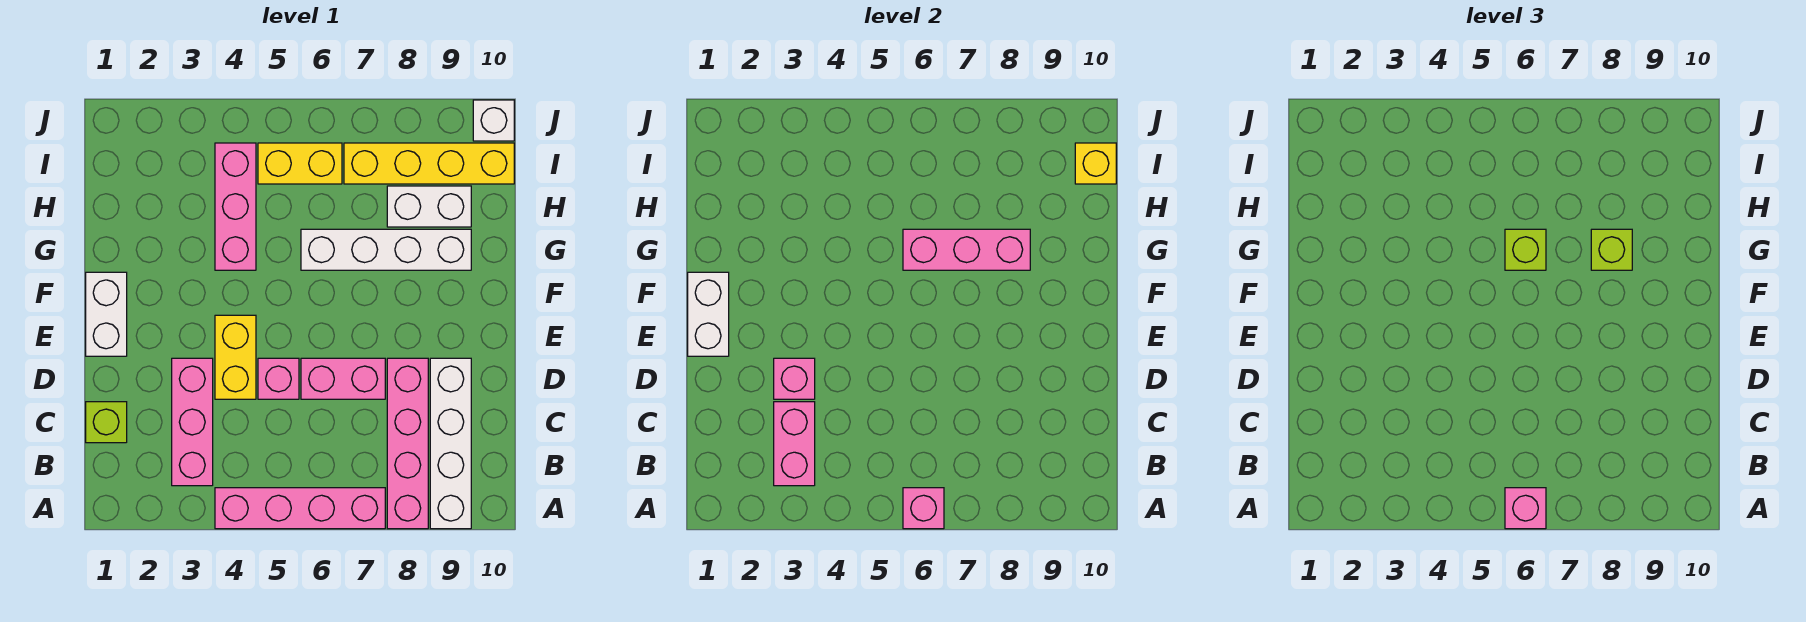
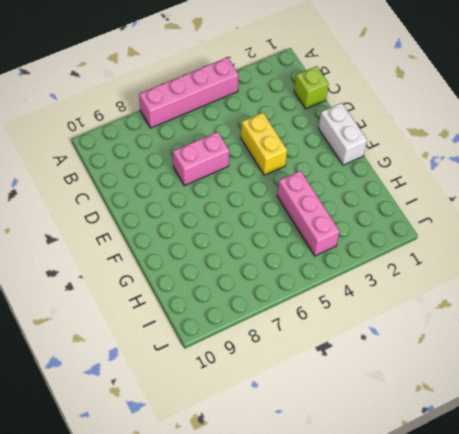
none -> pink brick A8:D8 level 1
none -> white brick A9:D9 level 1
none -> pink brick B3:D3 level 1

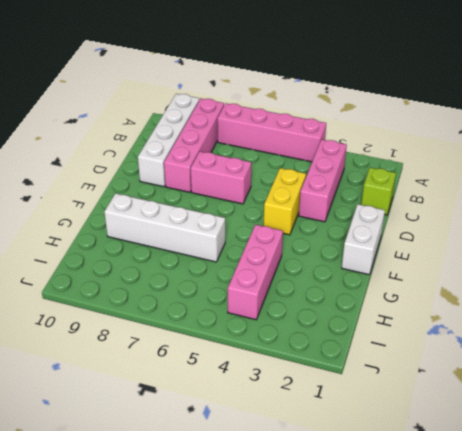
none -> pink brick D5 level 1
none -> white brick H8:H9 level 1
none -> yellow brick I5:I6 level 1

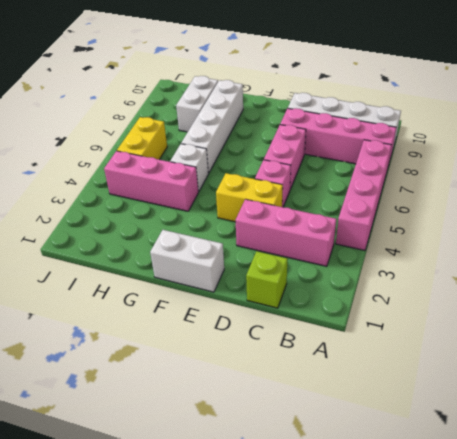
white brick G5 level 1 -> white brick J10 level 1
none -> yellow brick I7:I10 level 1
none -> pink brick A6 level 2
none -> pink brick B3:C3 level 2

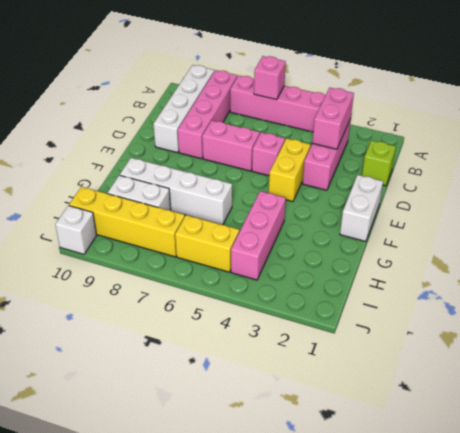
none -> pink brick D3 level 2
none -> white brick E1:F1 level 2
none -> pink brick G6:G8 level 2

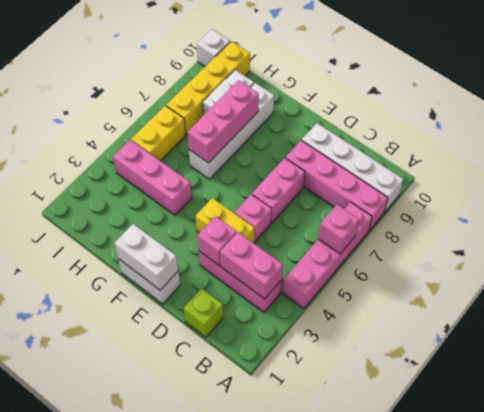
none -> yellow brick I10 level 2
none -> pink brick A6 level 3
none -> lime brick G6 level 3

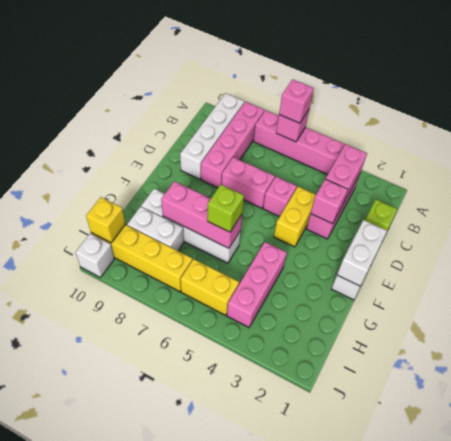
none -> lime brick G8 level 3

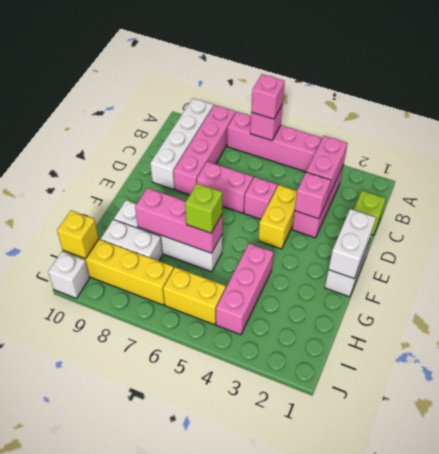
none -> lime brick G8 level 3

